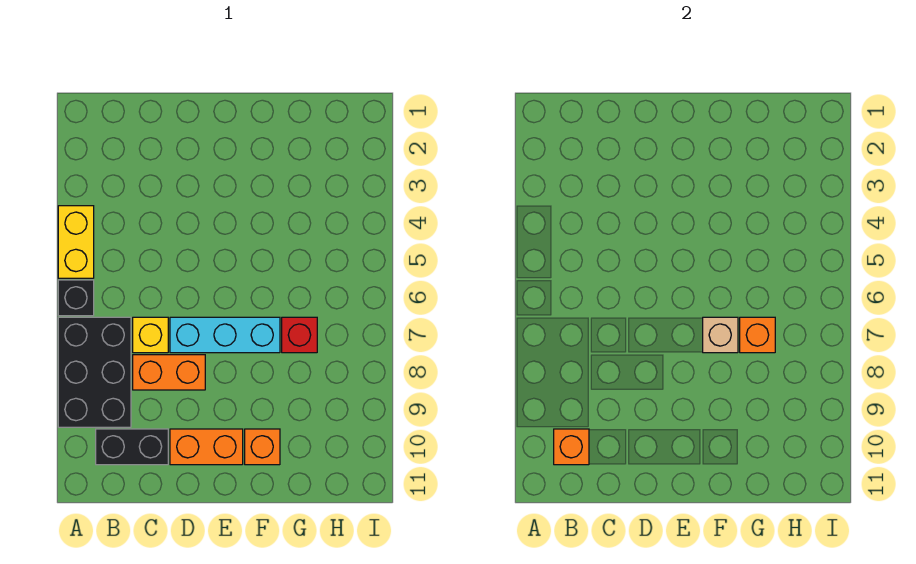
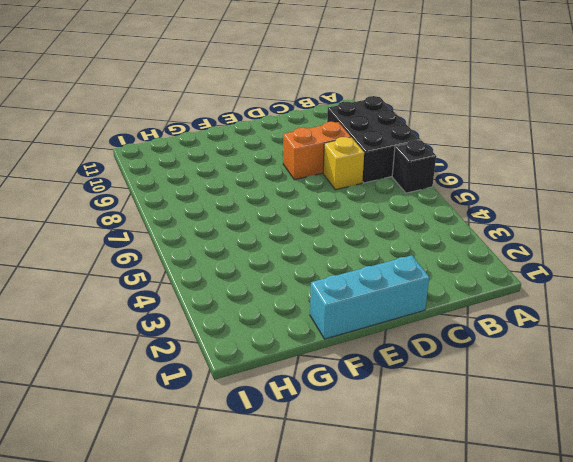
cyan brick D1:F1 level 1 -> cyan brick D7:F7 level 1
none -> yellow brick A4:A5 level 1
none -> black brick B10:C10 level 1
none -> orange brick D10:E10 level 1

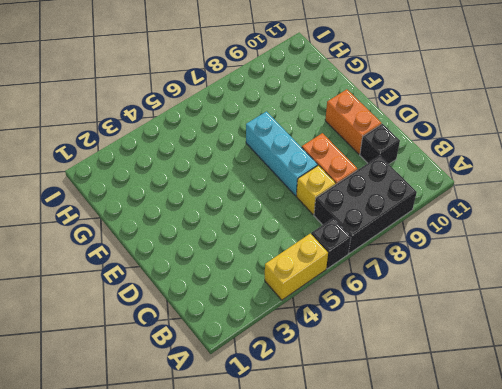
black brick C10 level 1 -> black brick B10:C10 level 1
none -> orange brick F10 level 1
none -> red brick G7 level 1
none -> orange brick B10 level 2

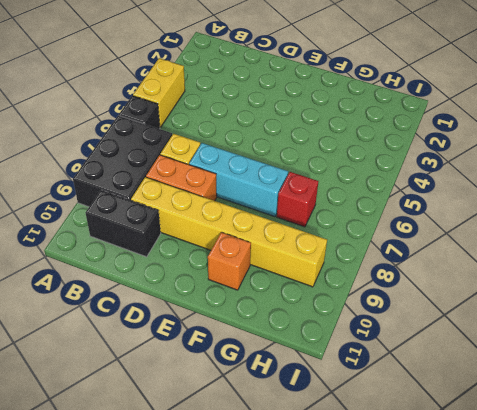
yellow brick C9:H9 level 1 -> none
none -> orange brick D10:E10 level 1
none -> orange brick B10 level 2
none -> tan brick F7 level 2

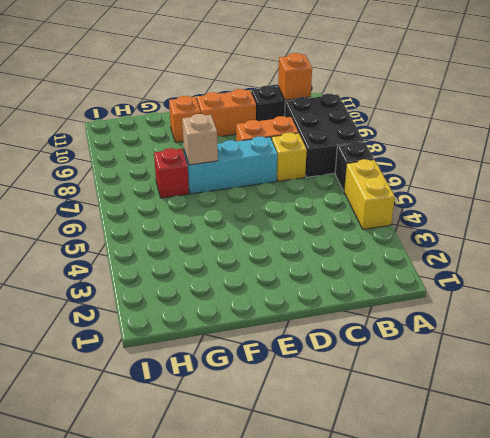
none -> orange brick G7 level 2

